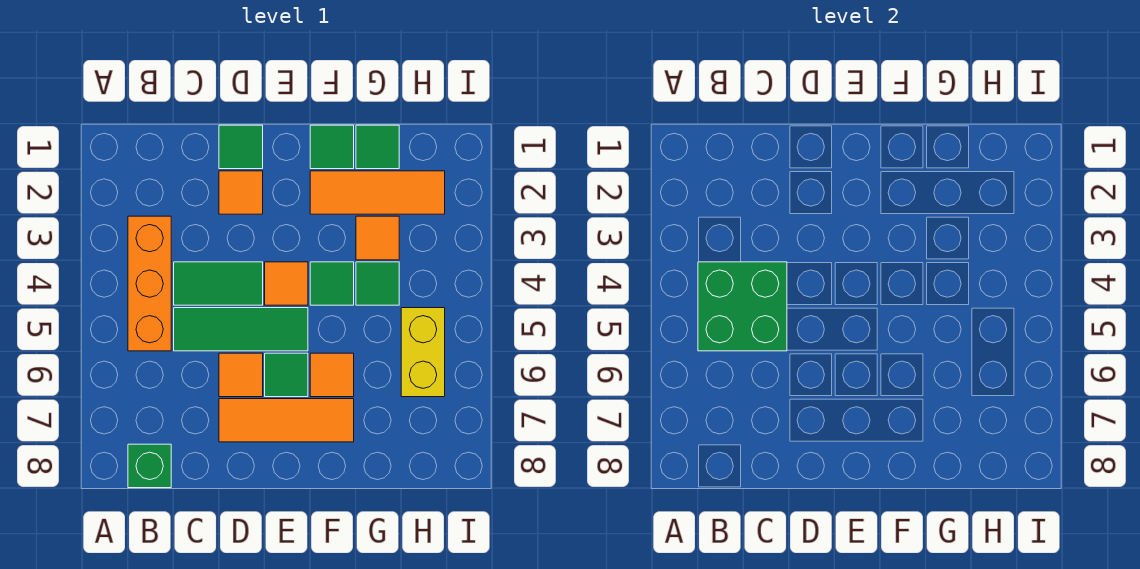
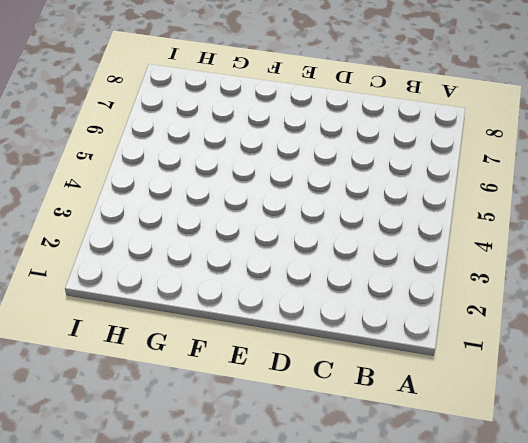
none -> orange brick B3:B5 level 1
none -> green brick B8 level 1
none -> green tile C4:D4 level 1

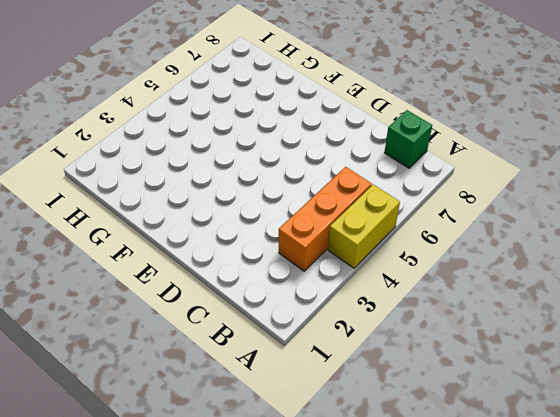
yellow brick A4:A5 level 1 -> yellow brick H5:H6 level 1
none -> green tile C4:D4 level 1
none -> green tile C5:E5 level 1
none -> green tile D1 level 1

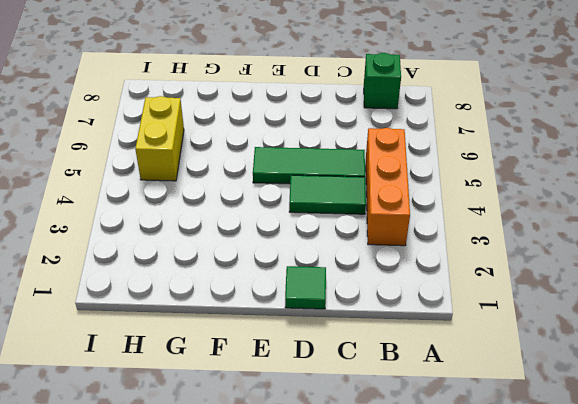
none -> orange tile D2 level 1
none -> orange tile D6 level 1
none -> orange tile D7:F7 level 1

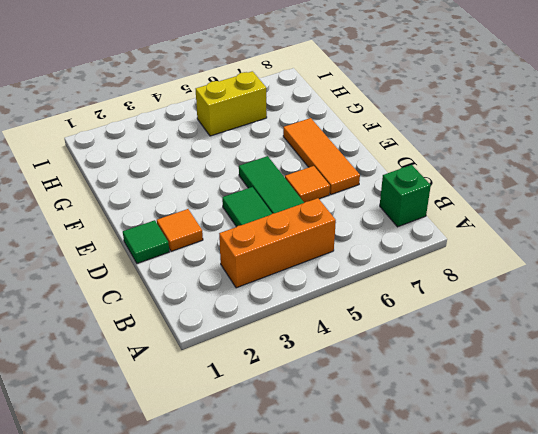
none -> orange tile E4 level 1
none -> green tile E6 level 1
none -> green tile F1 level 1

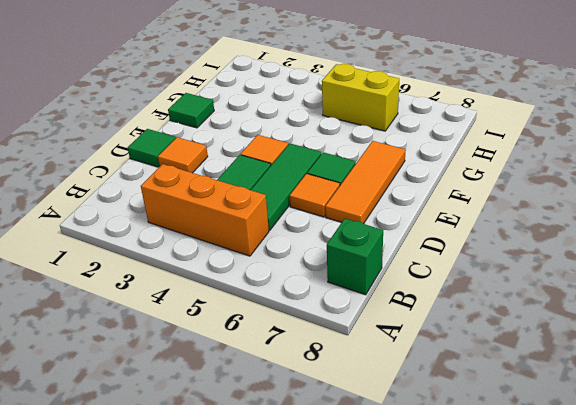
none -> orange tile F2:H2 level 1
none -> green tile F4 level 1
none -> orange tile F6 level 1

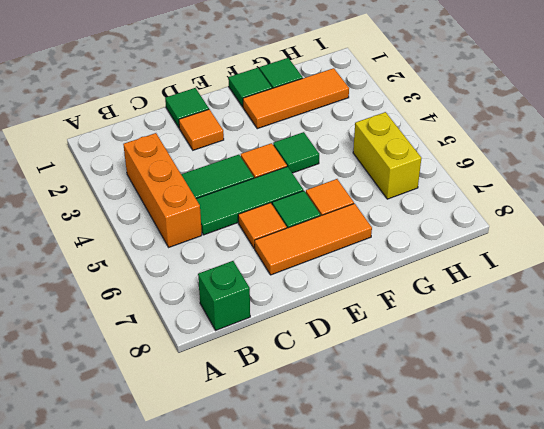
none -> orange tile G3 level 1
none -> green tile G4 level 1
none -> green brick B4:C5 level 2

